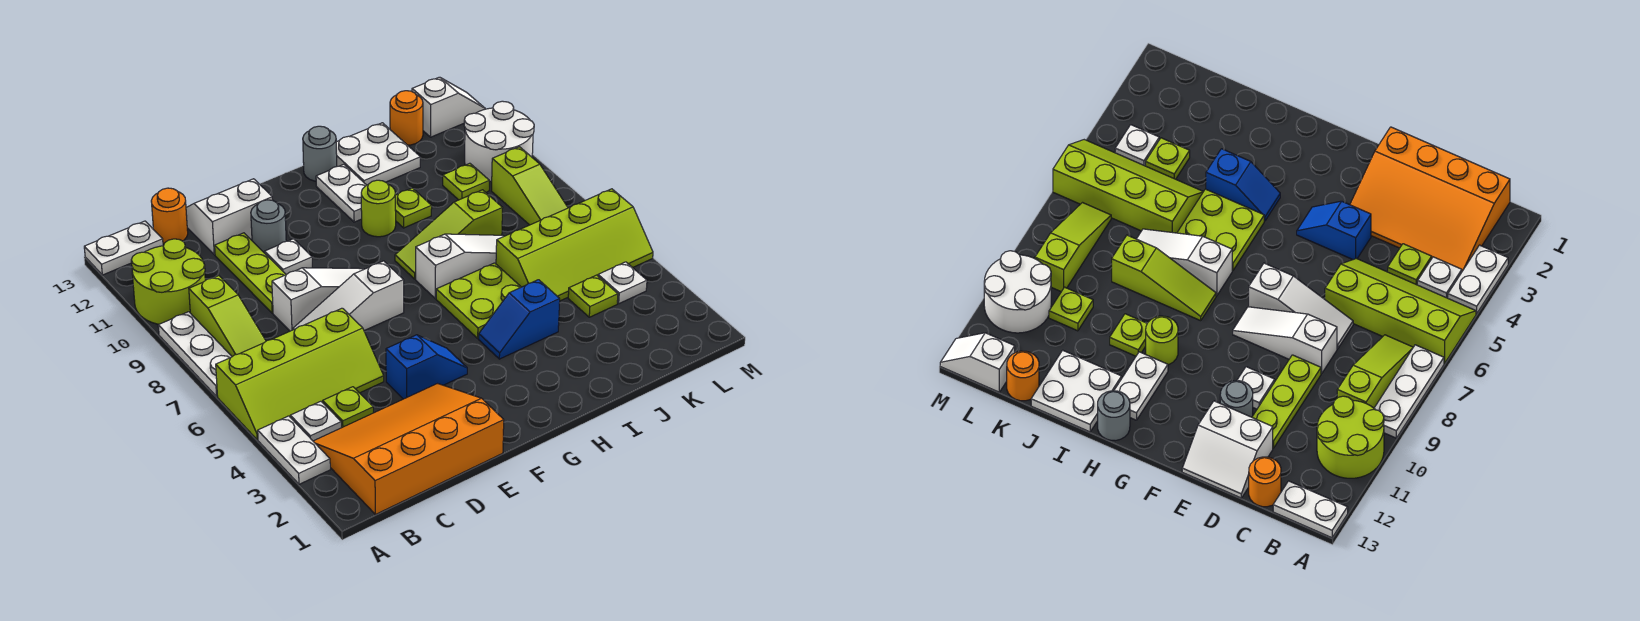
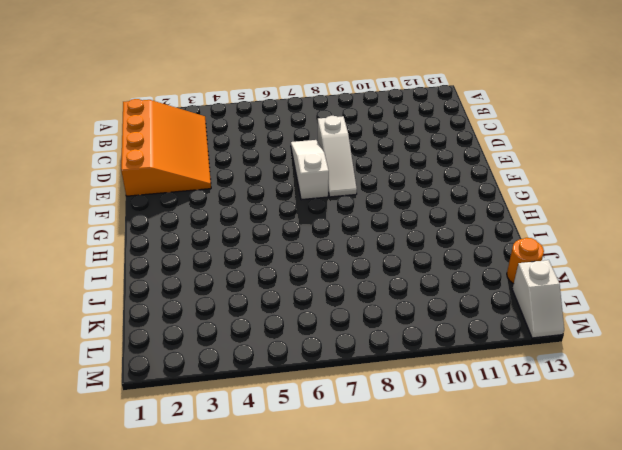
none -> white plate A3:A4 level 1
none -> lime slope A5:D6 level 1 top 6
none -> white plate A7:A9 level 1
none -> lime round brick A10:B11 level 1

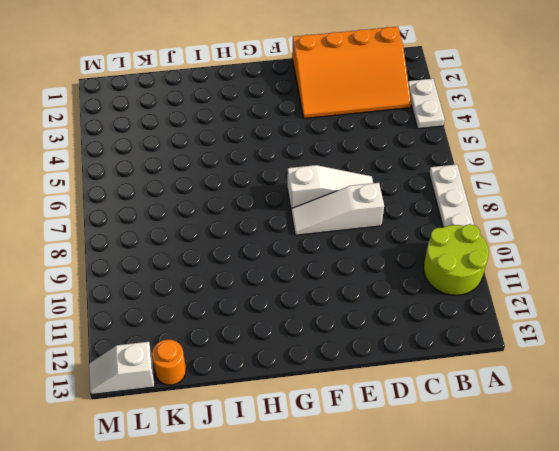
none -> lime slope A5:D6 level 1 top 6
none -> white plate A13:B13 level 1
none -> white plate B4 level 1
none -> lime slope B7:B9 level 1 top 9

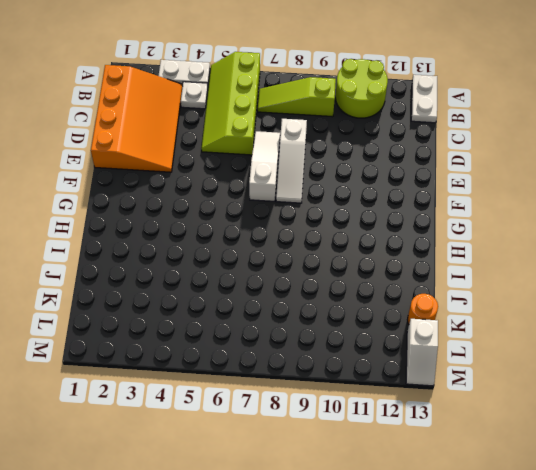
none -> white plate A7:A9 level 1
none -> lime plate C4 level 1
none -> orange round brick C13 level 1
none -> lime plate D9:D11 level 1

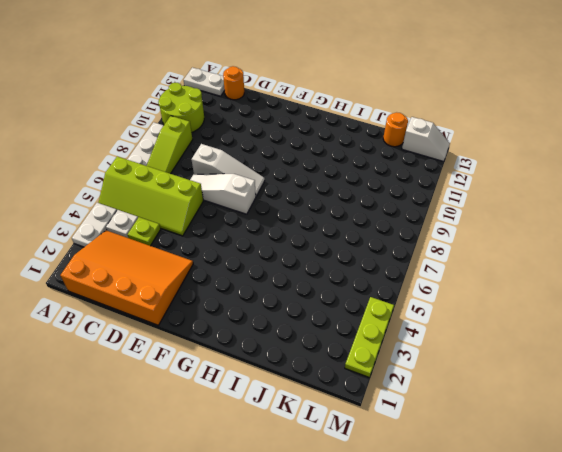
lime plate M2:M4 level 1 -> lime plate D9:D11 level 1
none -> white slope D12:E13 level 1 top 12
none -> blue slope E4:F4 level 1 top E
none -> white plate E10 level 1
none -> grey round brick E11 level 1

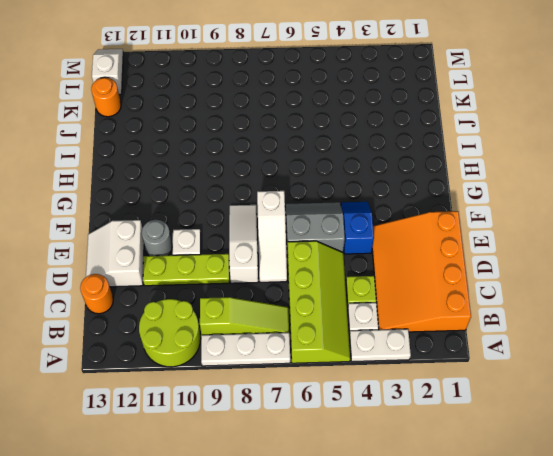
grey slope E5:F6 level 1 top E -> none
none -> white plate A13:B13 level 1
none -> blue slope H4:I4 level 1 top I
none -> lime plate H5:I6 level 1
none -> white slope H7:J7 level 1 top H

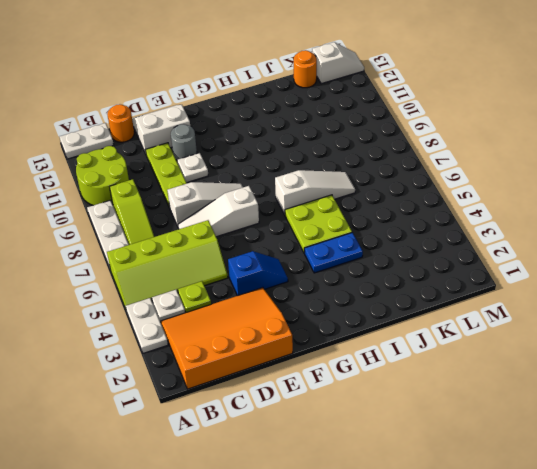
blue plate H4:I4 level 1 -> blue slope H4:I4 level 1 top I
none -> lime slope H8:J8 level 1 top J
none -> lime round brick H10 level 1
none -> white plate H11:H12 level 1
none -> grey round brick H13 level 1

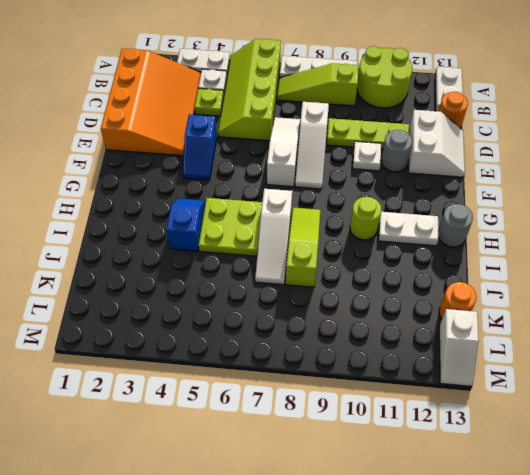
none -> lime plate I10 level 1
none -> white plate I12:J13 level 1
none -> lime slope J5:M6 level 1 top 6
none -> lime plate K4 level 1

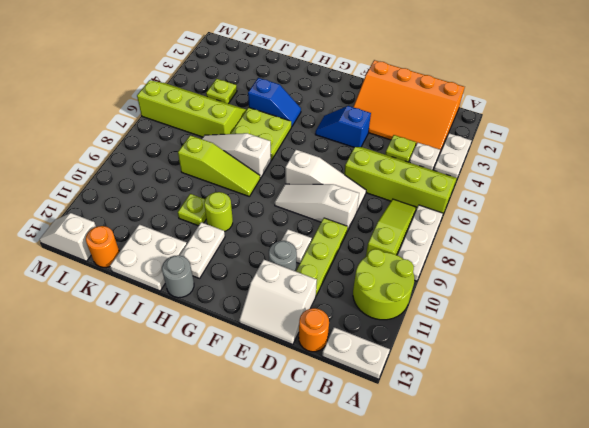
none -> lime plate K10 level 1
none -> white plate L4 level 1
none -> lime slope L7:L9 level 1 top 9
none -> white round brick L10:M11 level 1

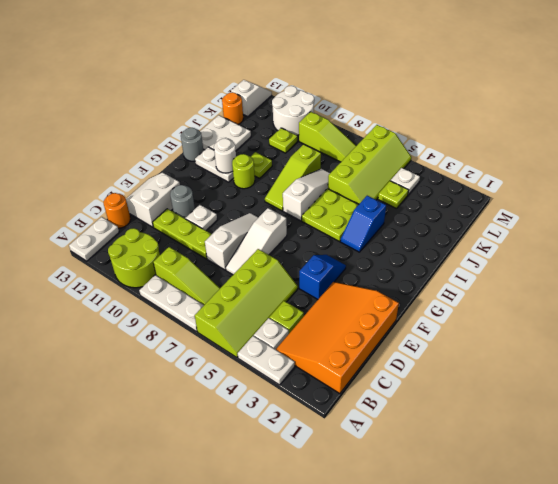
white round brick H11 level 2 -> none

